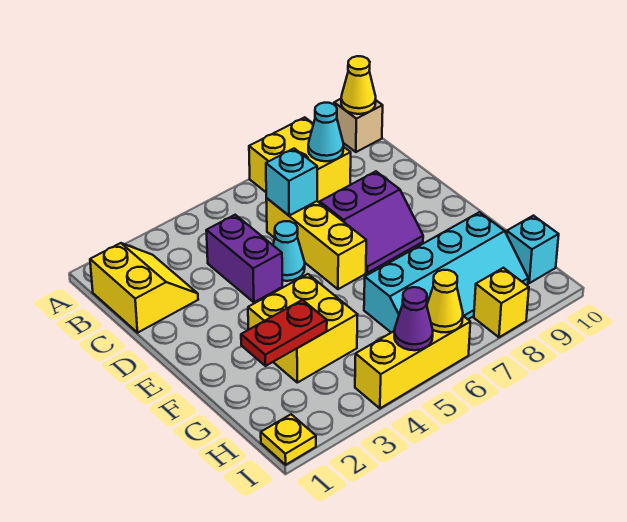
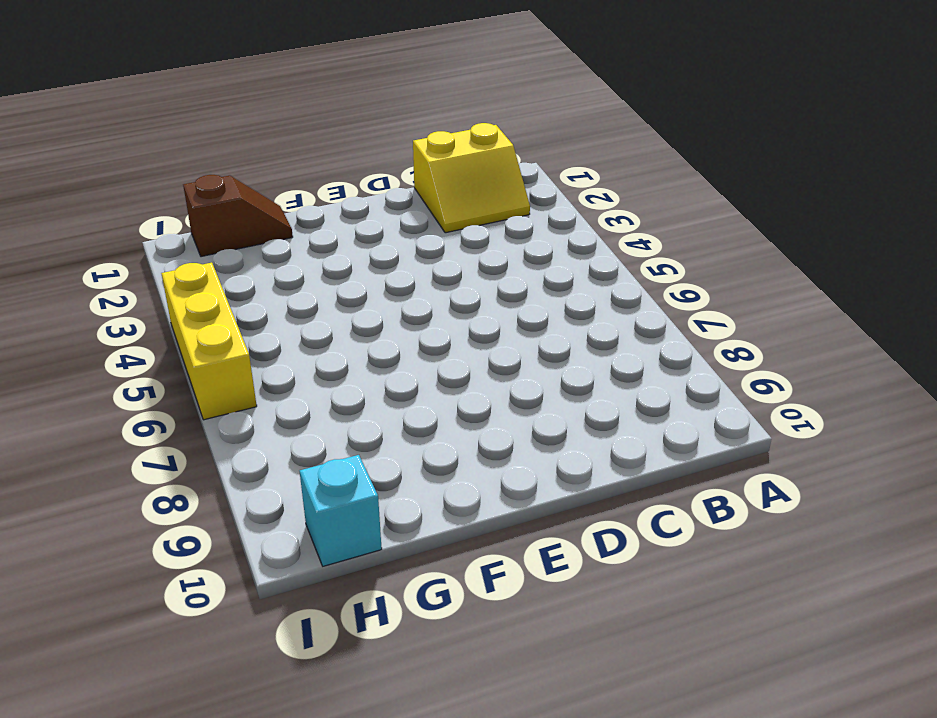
brown slope G1:H1 level 1 top H -> none
none -> yellow brick A7:B8 level 1
none -> tan brick A10 level 1
none -> purple brick C4:D4 level 1

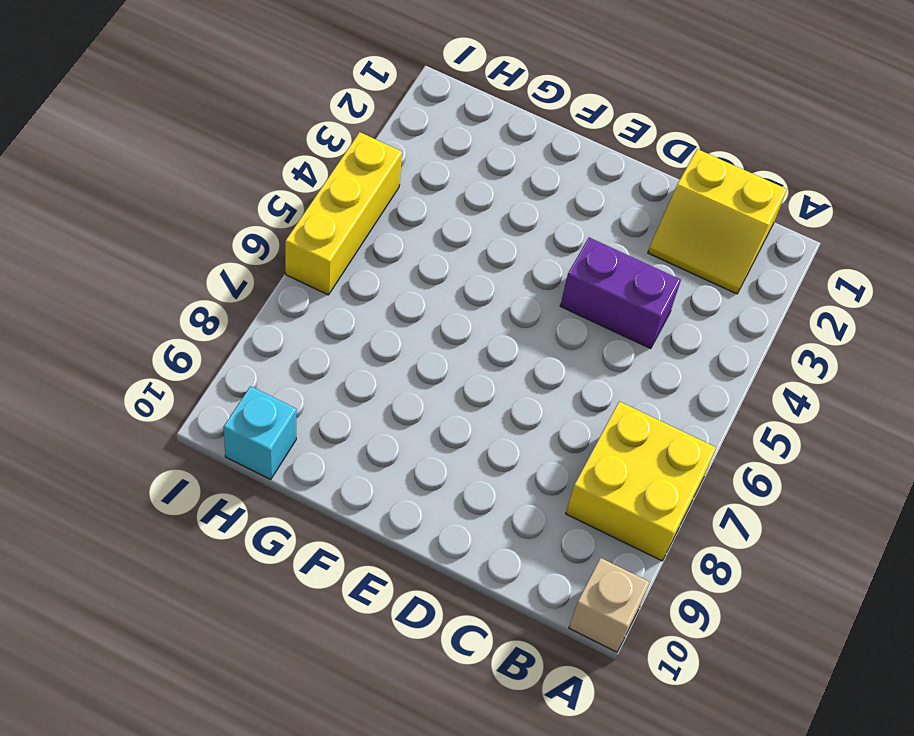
none -> yellow brick C6:E6 level 1
none -> cyan cone D5 level 1
none -> purple slope D7:E8 level 1 top D

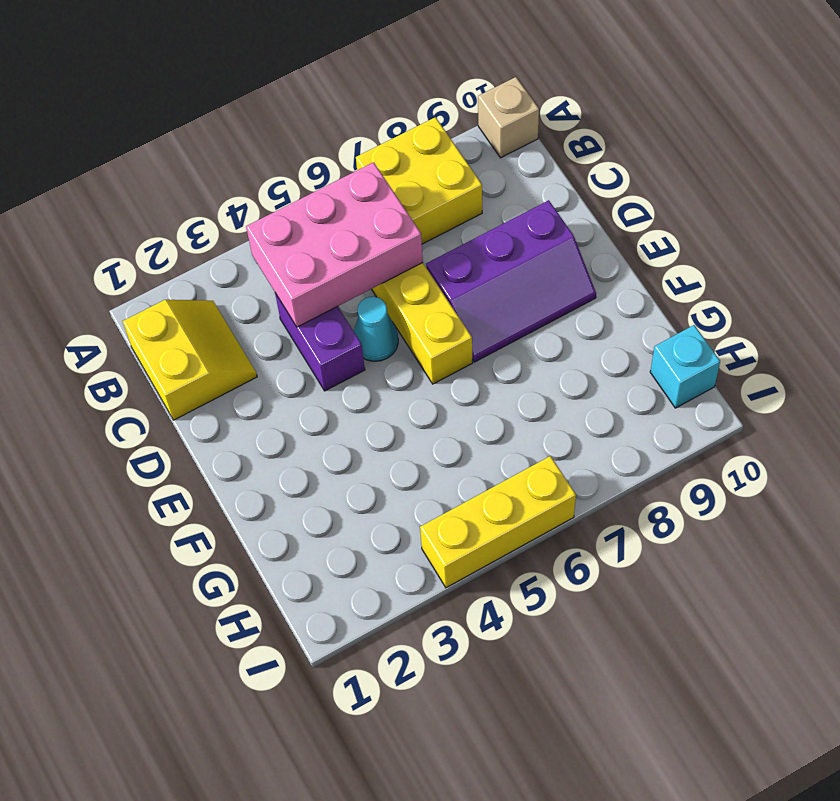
pink brick B4:C6 level 2 -> cyan brick C6 level 2
purple slope D7:E9 level 1 top D -> purple slope D7:E8 level 1 top D
none -> yellow brick F3:G4 level 1
none -> cyan slope G6:H9 level 1 top G
none -> yellow plate I1 level 1

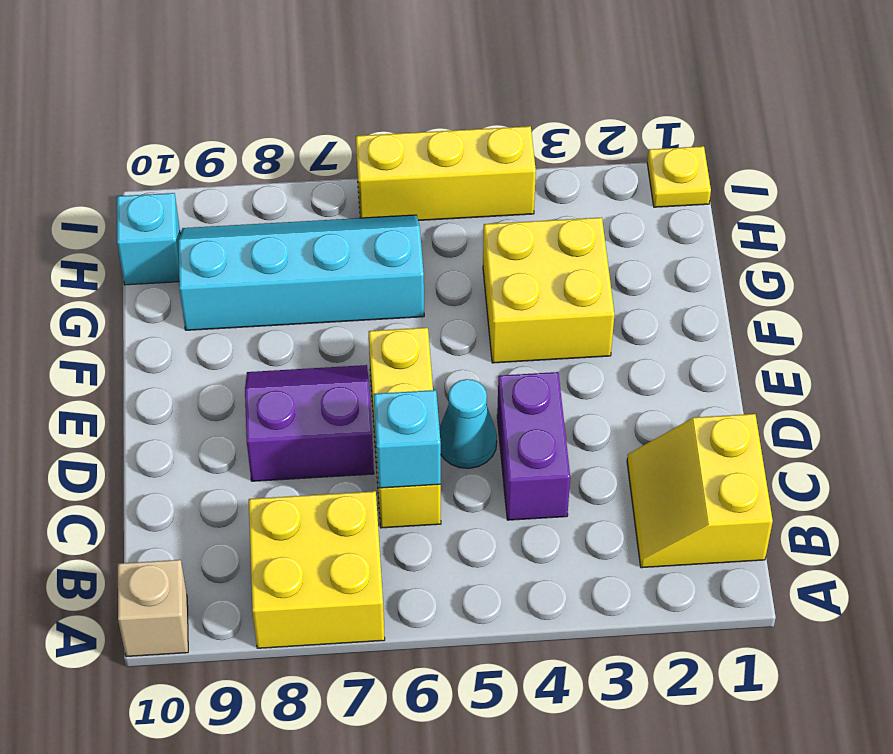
none -> yellow brick I8 level 1
none -> yellow cone A10 level 2
none -> cyan cone B8 level 2

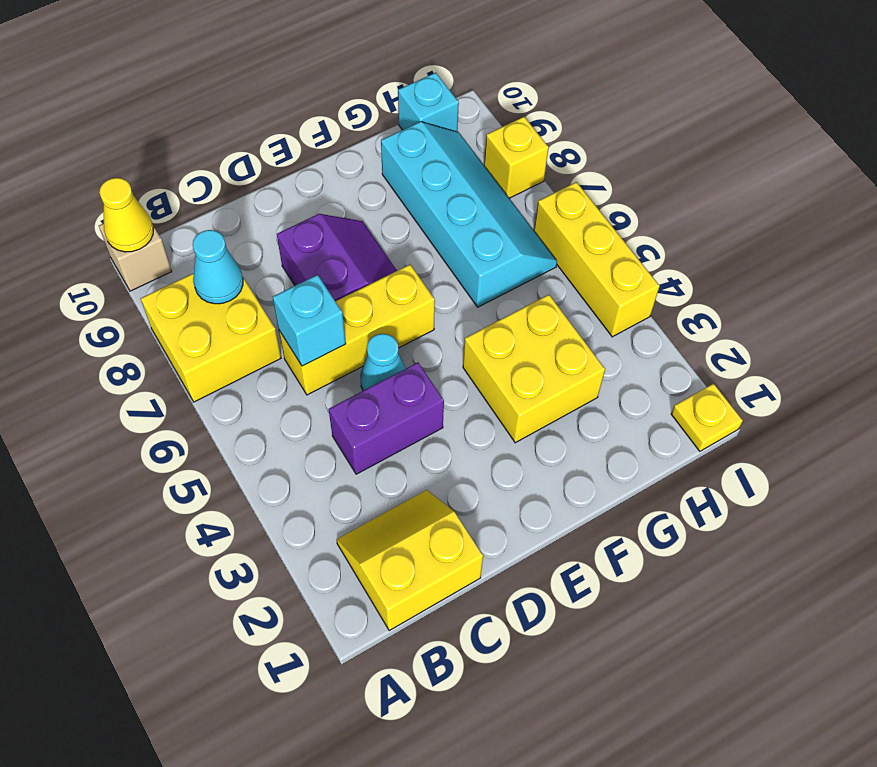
none -> red plate G2:G3 level 2
none -> purple cone I5 level 2
none -> yellow cone I6 level 2

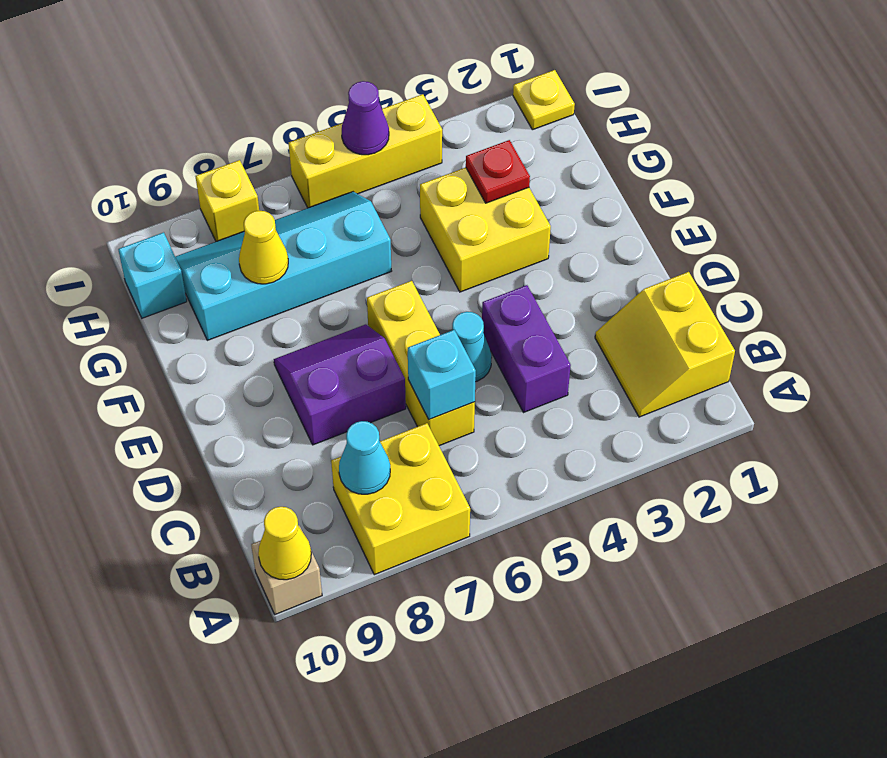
red plate G3 level 2 -> red plate G2:G3 level 2
yellow cone G8 level 2 -> yellow cone I6 level 2

